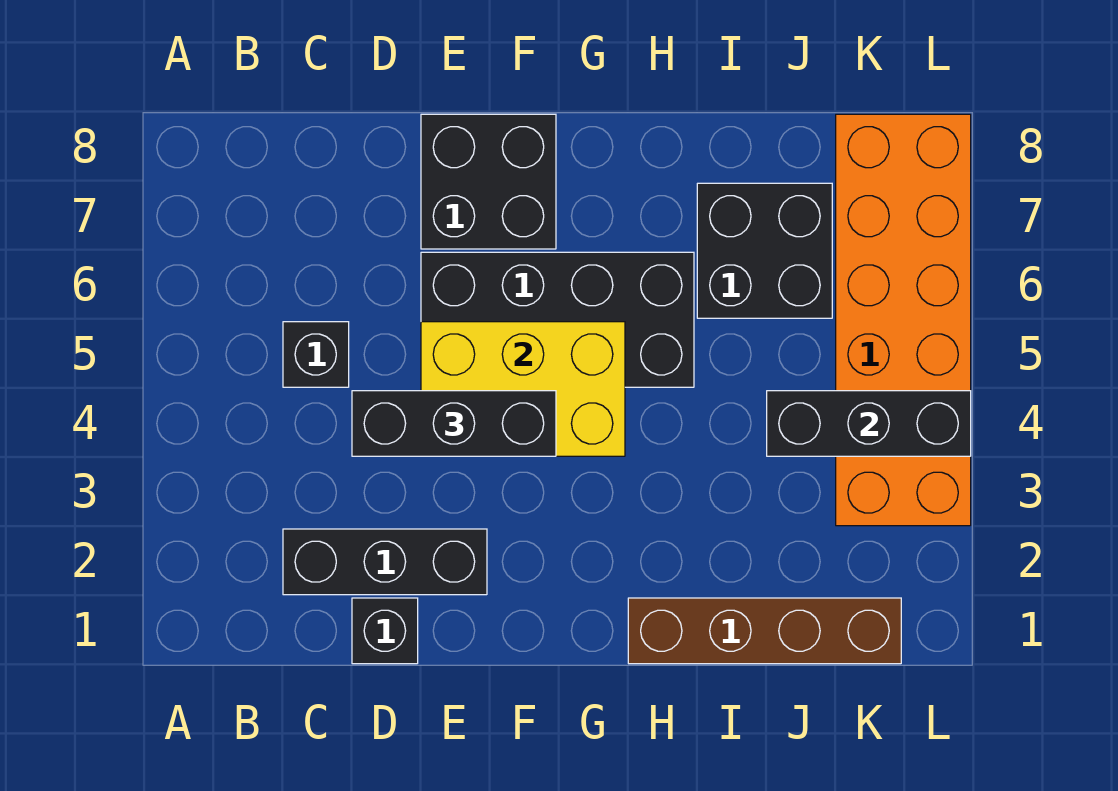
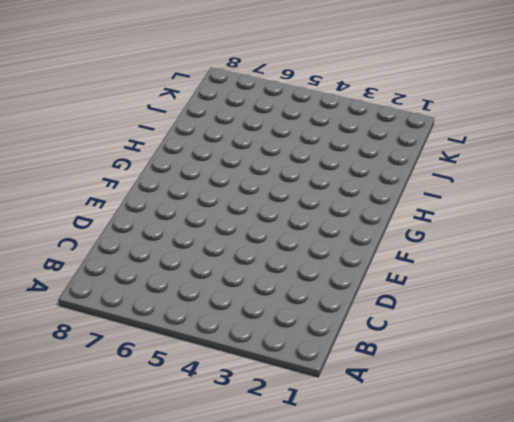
none -> black brick C2:E2 level 1
none -> black brick C5 level 1

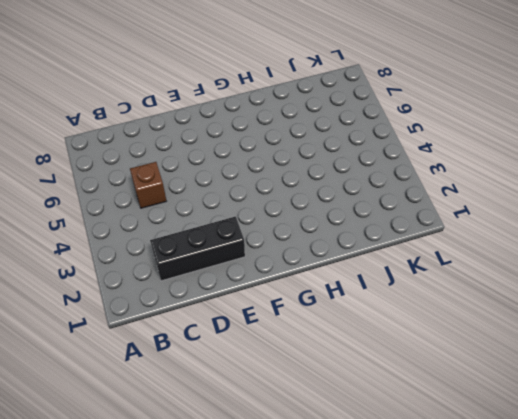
brown brick C5 level 1 -> black brick C5 level 1
none -> black brick D1 level 1
none -> black brick E5:H6 level 1

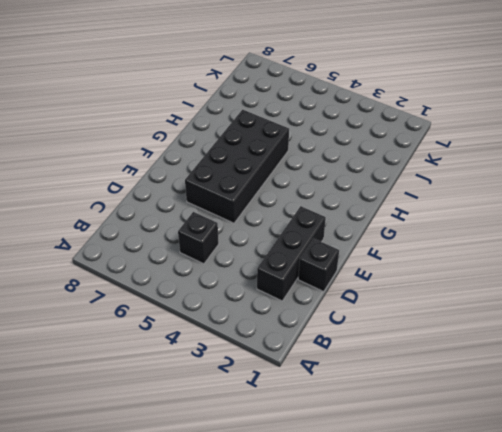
none -> black brick E7:F8 level 1
none -> brown brick H1:K1 level 1

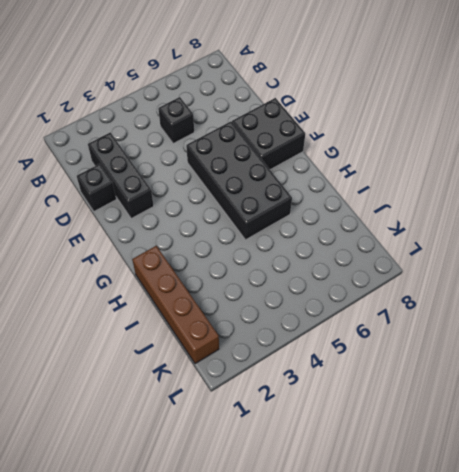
none -> black brick I6:J7 level 1
none -> orange brick K3:L8 level 1

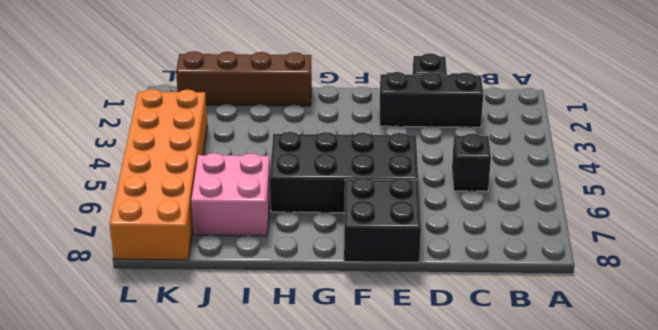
pink brick I6:J7 level 1 -> black brick I6:J7 level 1
none -> yellow brick E4:G5 level 2
none -> black brick J4:L4 level 2

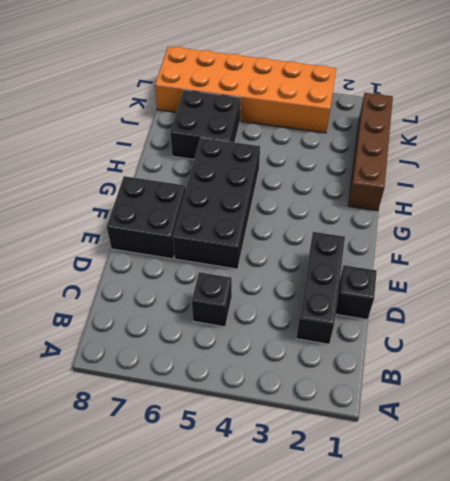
none -> yellow brick E4:G5 level 2
none -> black brick J4:L4 level 2

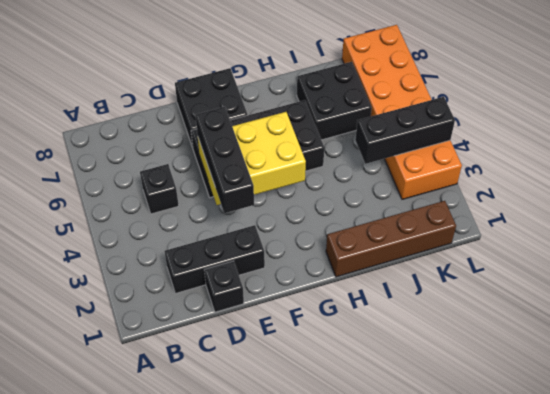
black brick E3:E5 level 3 -> black brick D4:F4 level 3

